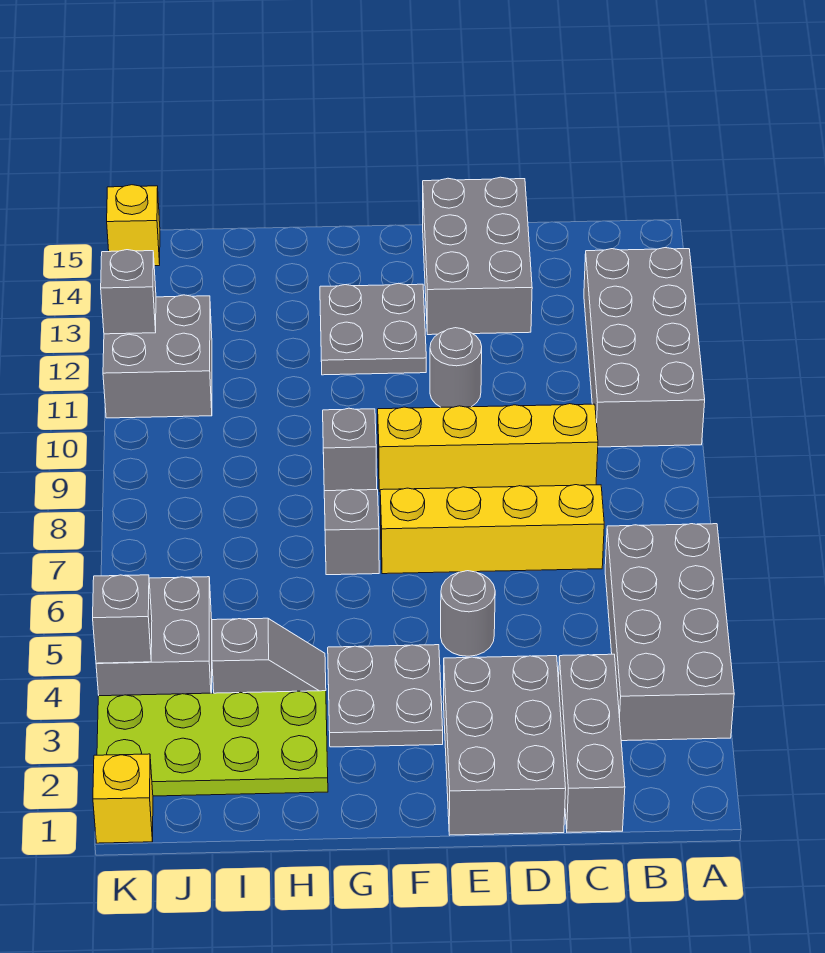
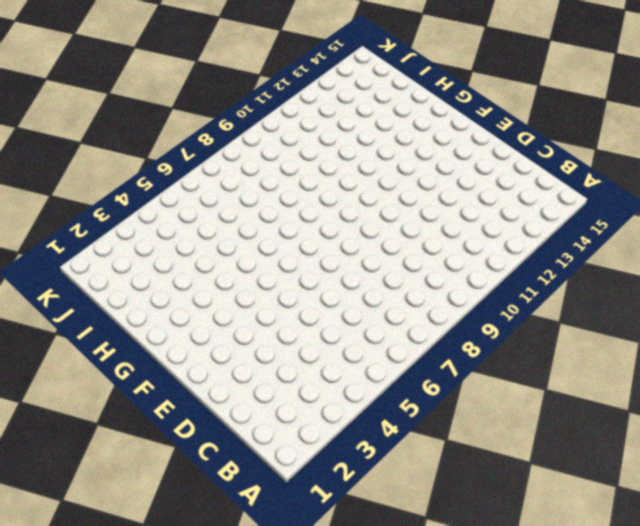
none -> grey brick A3:B6 level 1
none -> grey brick A10:B13 level 1
none -> grey brick C1:C3 level 1

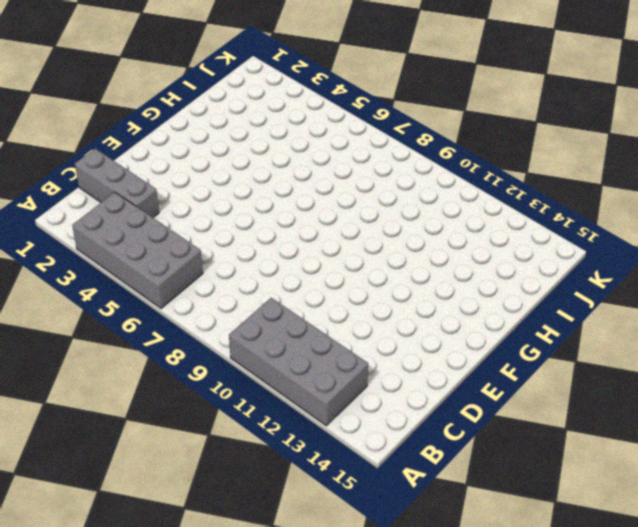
none -> yellow brick C7:F7 level 1
none -> yellow brick C9:F9 level 1
none -> grey brick D1:E3 level 1

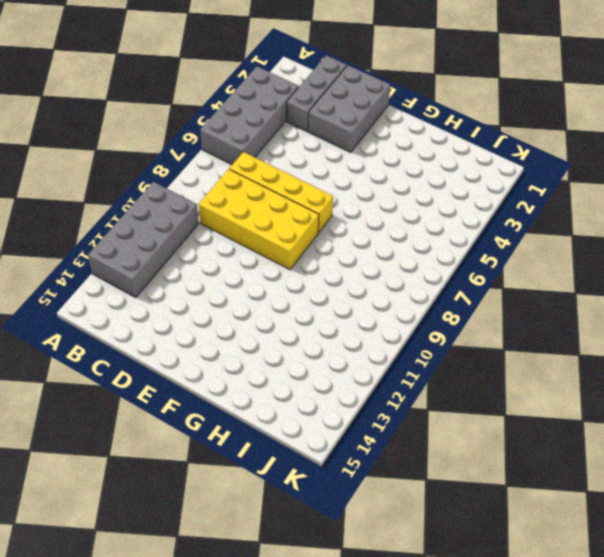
yellow brick C8:F9 level 1 -> yellow brick C9:F9 level 1
none -> grey brick D13:E15 level 1
none -> grey round brick E5 level 1
none -> grey round brick E11 level 1

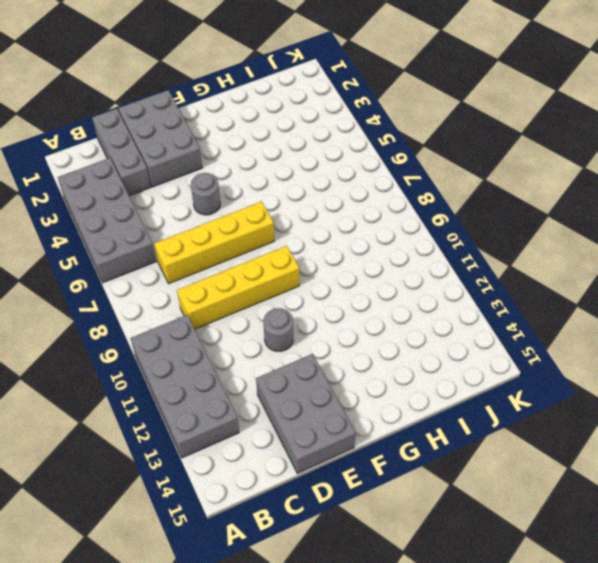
none -> grey plate F3:G4 level 1
none -> grey plate F12:G13 level 1
none -> grey brick G7 level 1

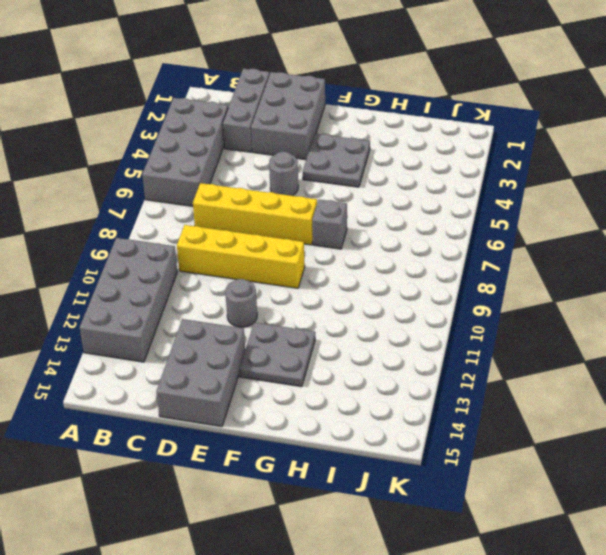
none -> grey brick G9 level 1
none -> lime plate H2:K3 level 1
none -> grey slope H4:I4 level 1 top I

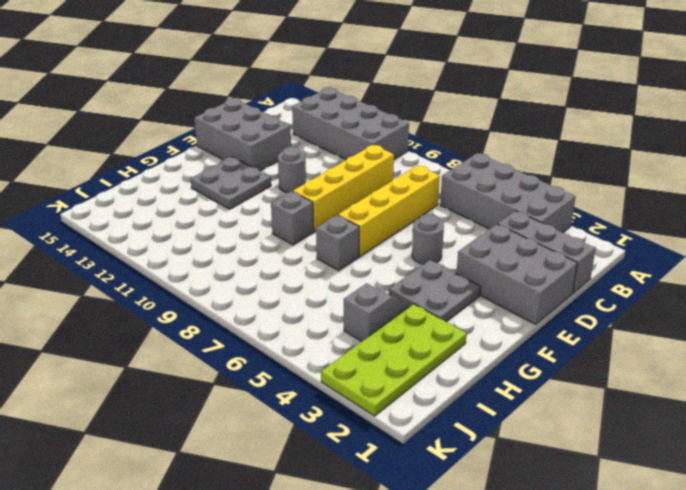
none -> grey brick J4:K5 level 1
none -> grey brick J11:K12 level 1
none -> yellow brick K1 level 1

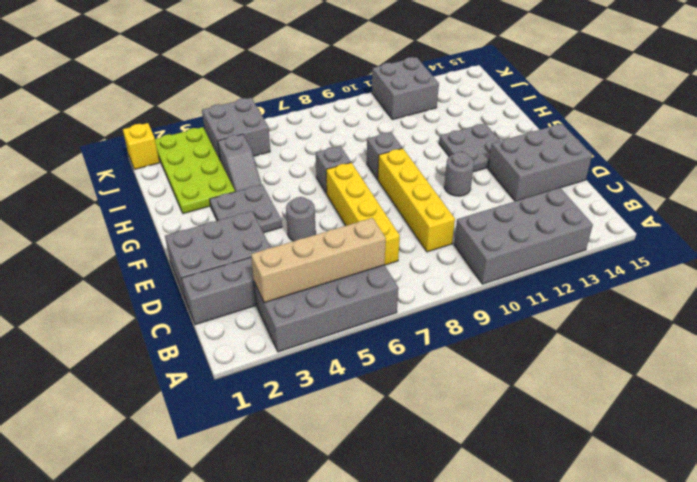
tan brick B3:B6 level 2 -> none
none -> yellow brick K15 level 1
none -> grey brick K4 level 2
none -> grey brick K12 level 2

